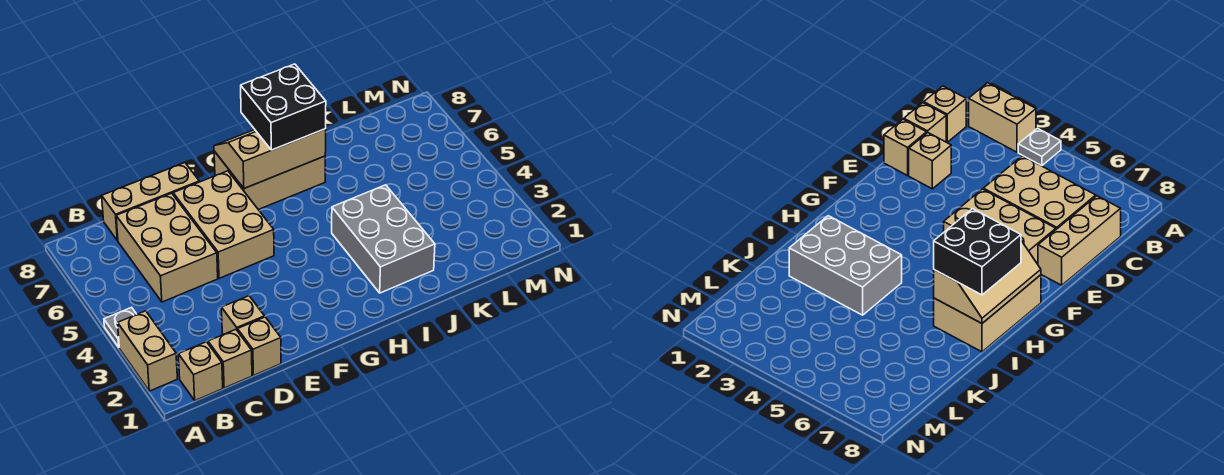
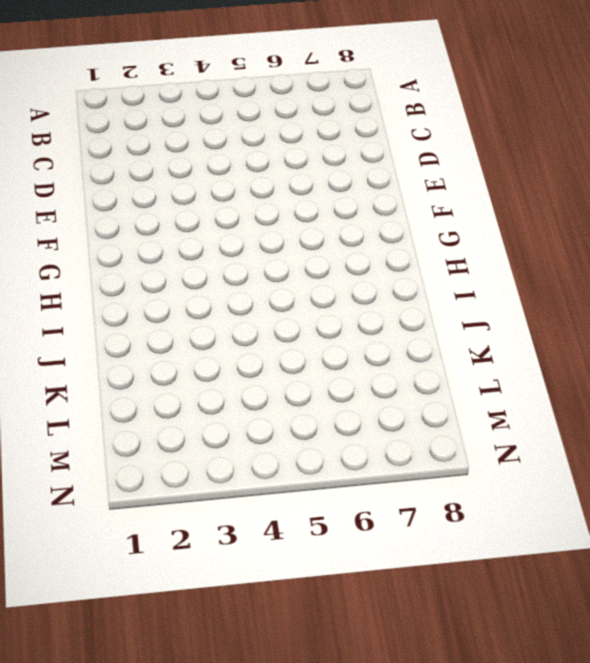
none -> tan brick A2:A3 level 1
none -> grey plate A4 level 1
none -> tan brick B1 level 1

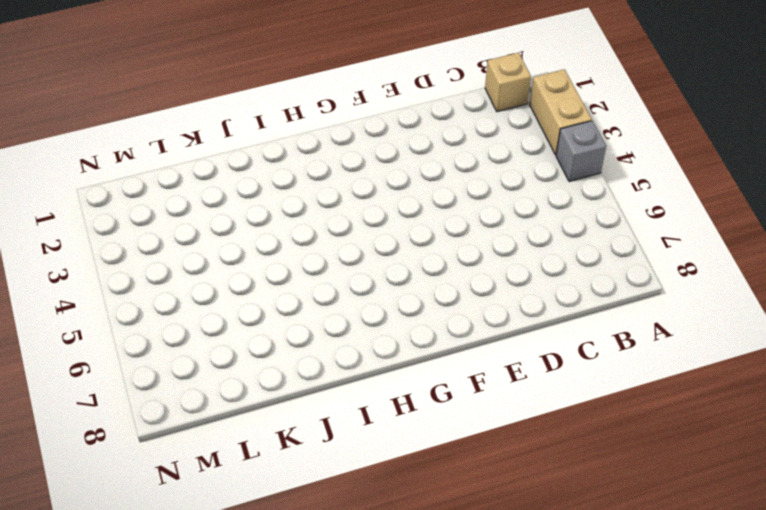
grey brick A4 level 1 -> grey plate A4 level 1
none -> tan brick C1 level 1
none -> tan brick C5:D7 level 1
none -> tan brick C8:E8 level 1

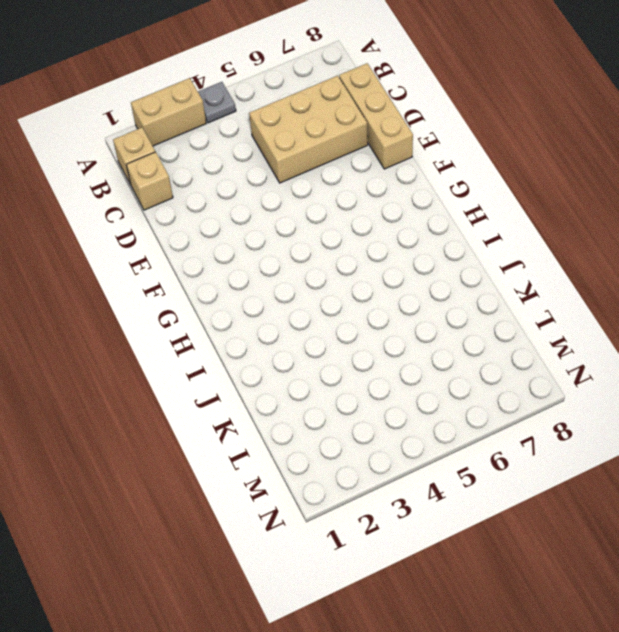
none -> tan brick D1 level 1
none -> tan brick D2 level 1
none -> tan brick E5:F7 level 1

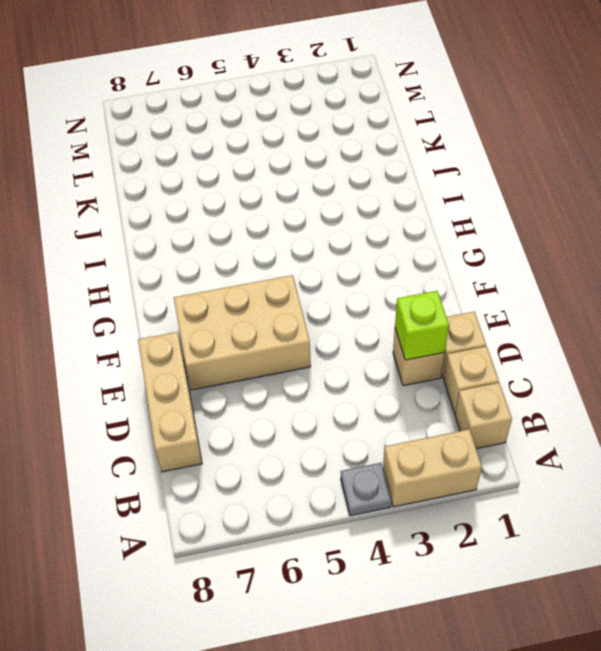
lime brick D2 level 2 -> none
none -> tan brick C5:D7 level 1
none -> tan brick G7:I8 level 1
none -> grey brick I2:J4 level 1

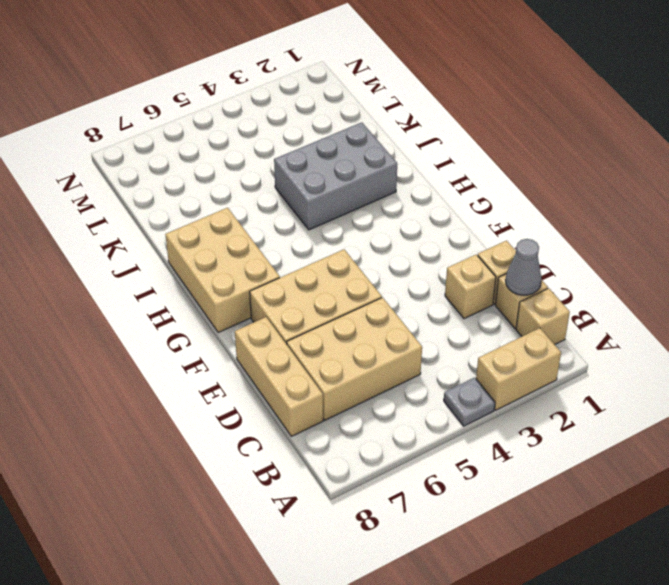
grey cone C1 level 2 -> none
none -> tan slope G7:I8 level 2 top 7
none -> black brick H7:I8 level 3

